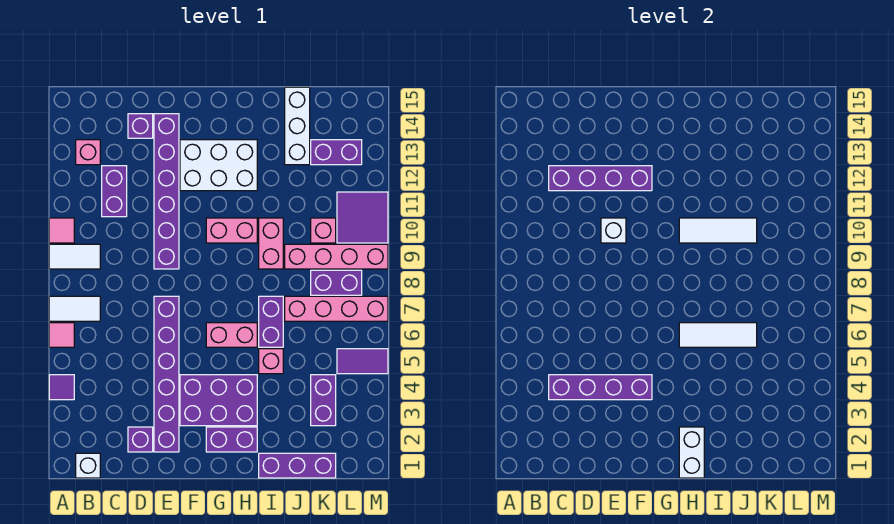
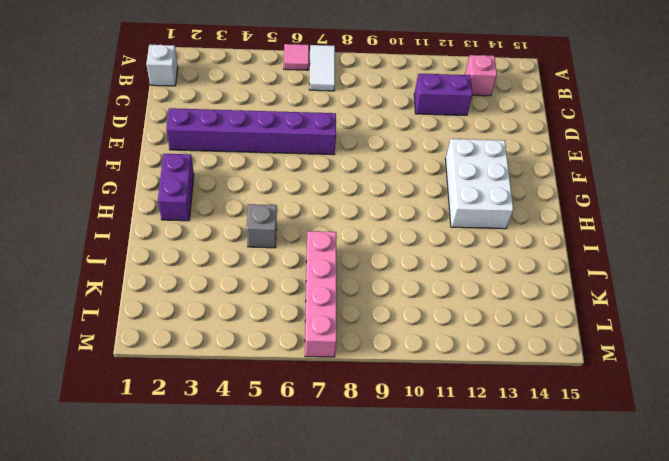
grey brick I5 level 1 -> pink brick I5 level 1
none -> purple tile A4 level 1
none -> white tile A9:B9 level 1
none -> pink tile A10 level 1
none -> purple brick D2 level 1

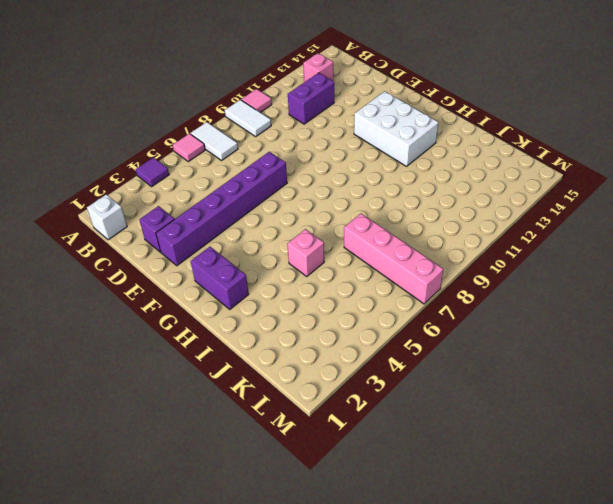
none -> purple brick D14 level 1
none -> purple brick E9:E14 level 1
none -> purple brick F3:H4 level 1
none -> pink brick G6:H6 level 1

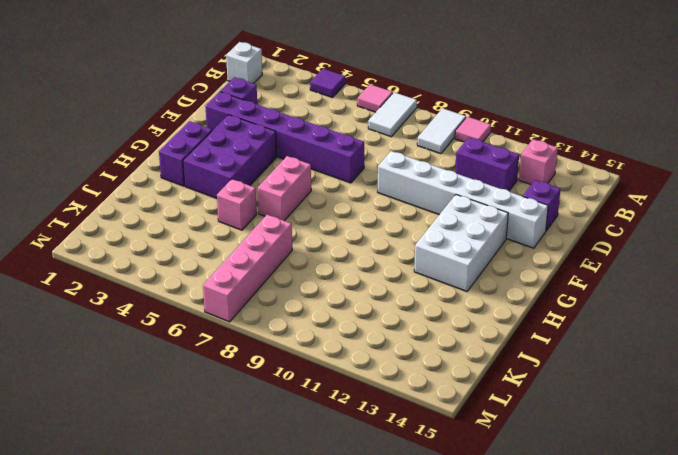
white brick E9:E14 level 1 -> purple brick E9:E14 level 1
none -> pink brick G10:H10 level 1
none -> purple brick I1:K1 level 1
none -> purple brick I6:I7 level 1
none -> pink brick I9:I10 level 1

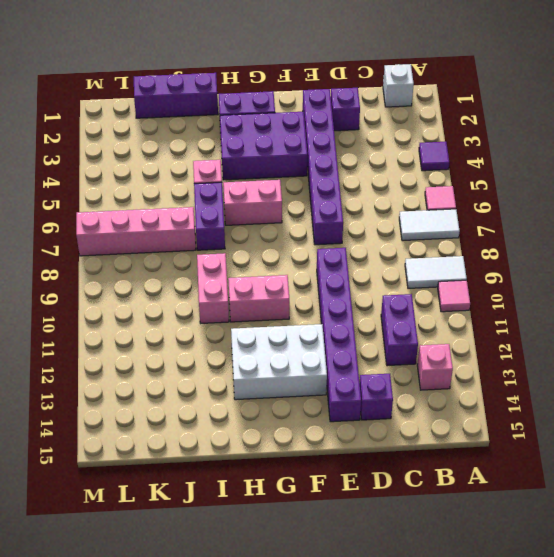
none -> pink brick J9:M9 level 1
none -> white brick J13:J15 level 1
none -> purple brick K3:K4 level 1
none -> purple brick K8:L8 level 1

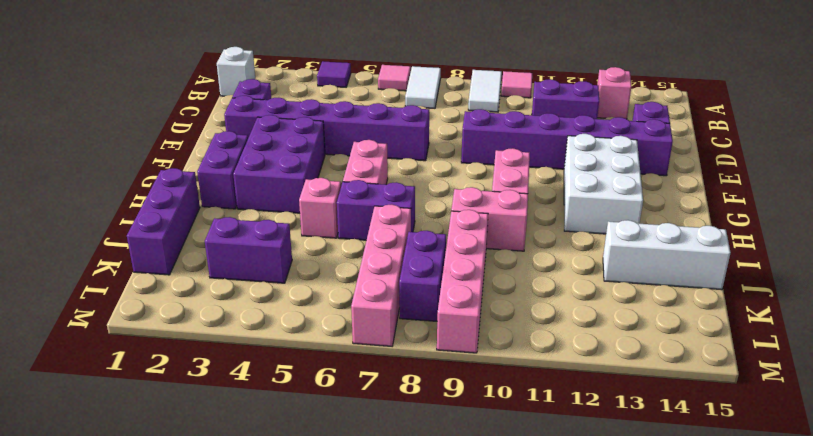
none -> pink brick K10 level 1
none -> purple brick K13:L13 level 1
none -> purple tile L5:M5 level 1
none -> purple tile L10:M11 level 1

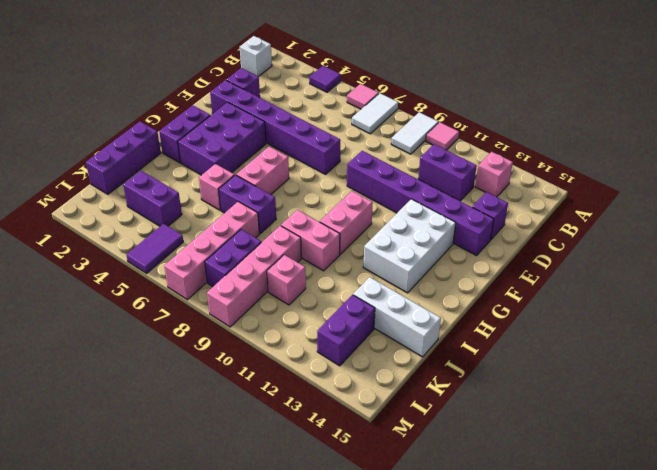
none -> purple tile L10:M11 level 1
none -> purple brick C4:F4 level 2
none -> purple brick C12:F12 level 2
none -> white brick E10 level 2

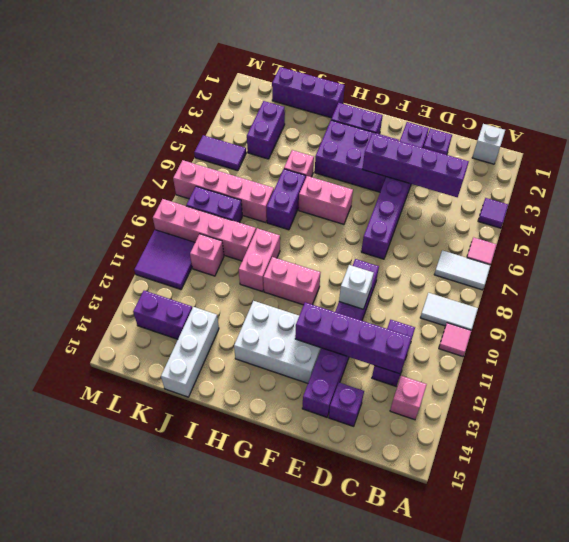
none -> white brick H1:H2 level 2
none -> white tile H6:J6 level 2
none -> white tile H10:J10 level 2

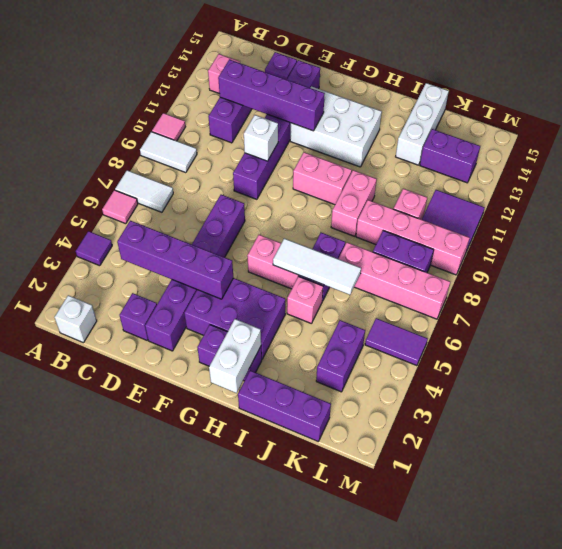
none -> white tile H10:J10 level 2

